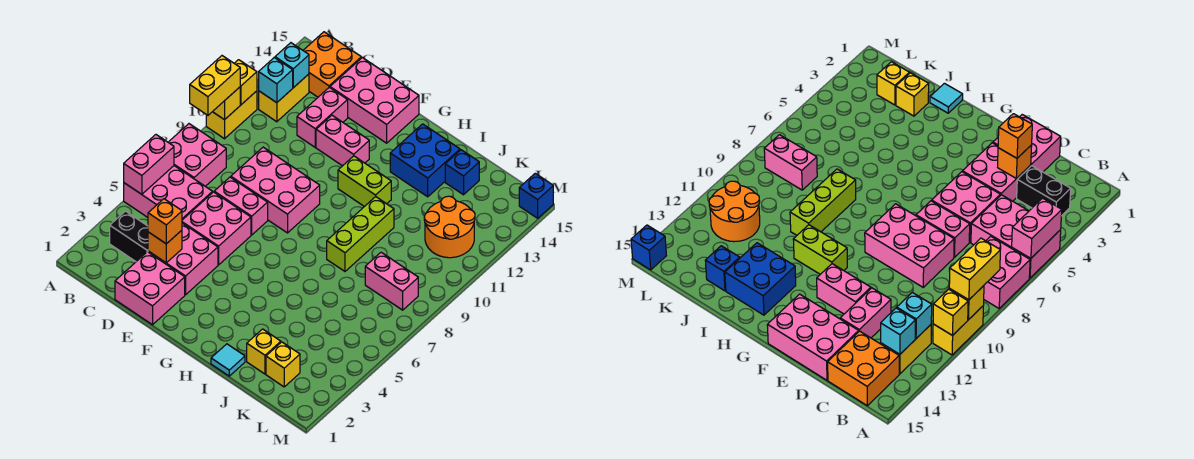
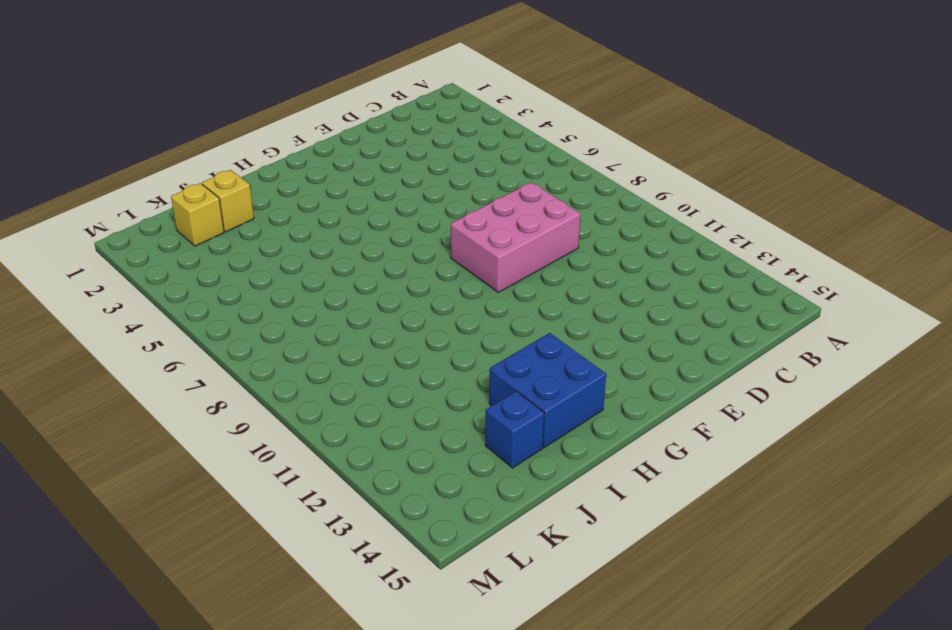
none -> pink brick A5:C6 level 1
none -> pink brick A7:B8 level 1
none -> yellow brick A10:A11 level 1
none -> black brick B3:C3 level 1

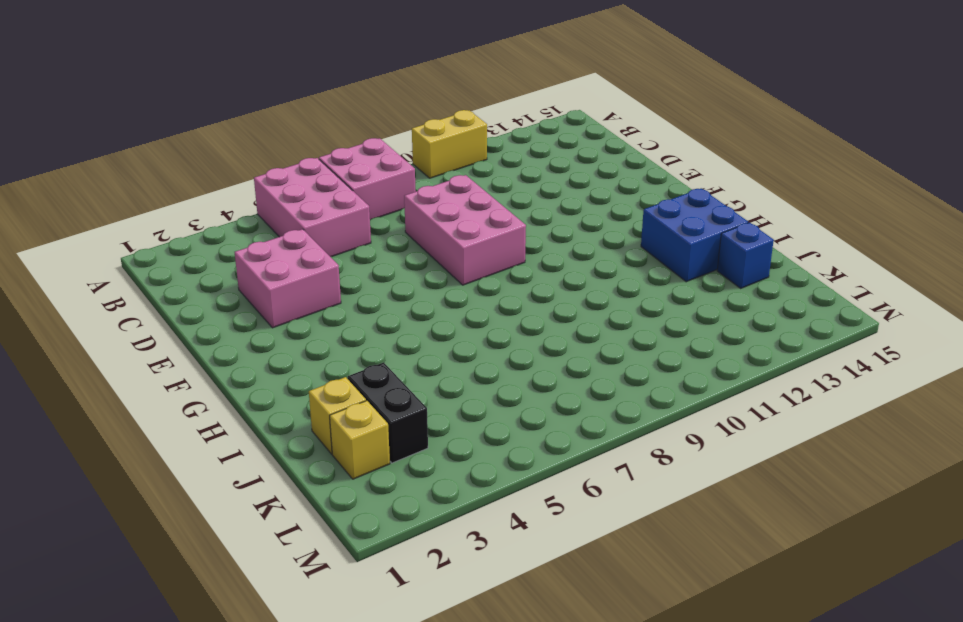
black brick J3:K3 level 1 -> black brick B3:C3 level 1
none -> yellow brick B12:B13 level 1
none -> orange brick B14:C15 level 1
none -> pink brick D1:E2 level 1
none -> pink brick D5:E6 level 1

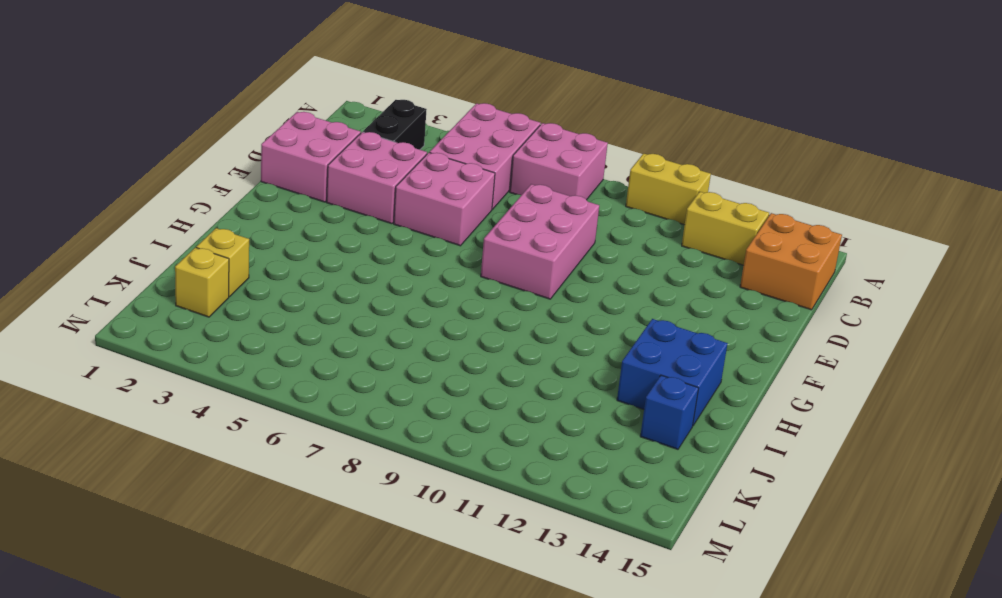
none -> pink brick D7:E7 level 1
none -> pink brick D12:D13 level 1
none -> pink brick D14:F15 level 1
none -> pink brick E12:F12 level 1

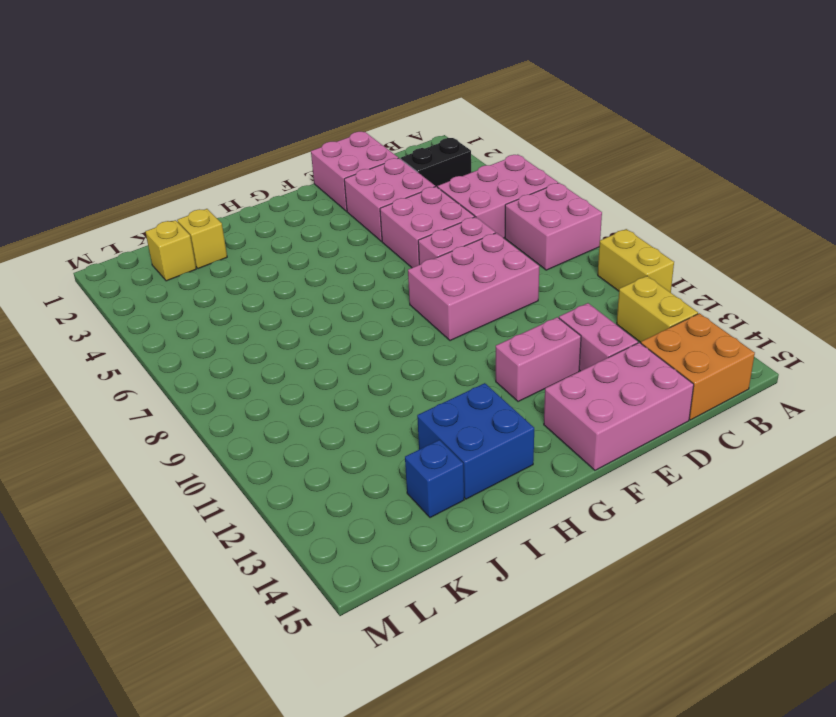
none -> lime brick G11:H11 level 1
none -> cyan tile I1 level 1
none -> lime brick I8:I10 level 1
none -> pink brick K8:L8 level 1

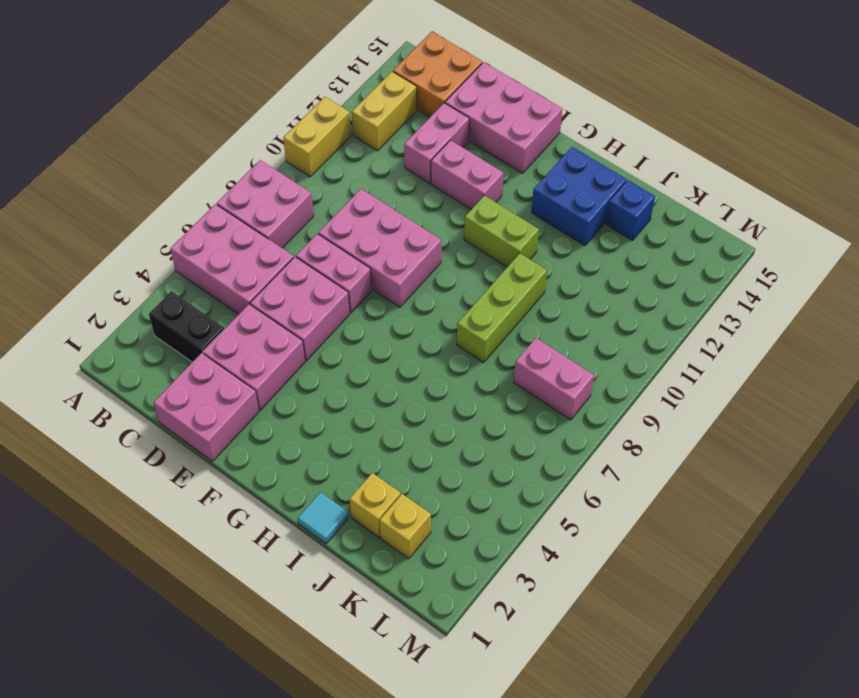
none -> orange round brick K11:L12 level 1
none -> blue brick M15 level 1
none -> pink brick A5:A6 level 2
none -> yellow brick A10 level 2

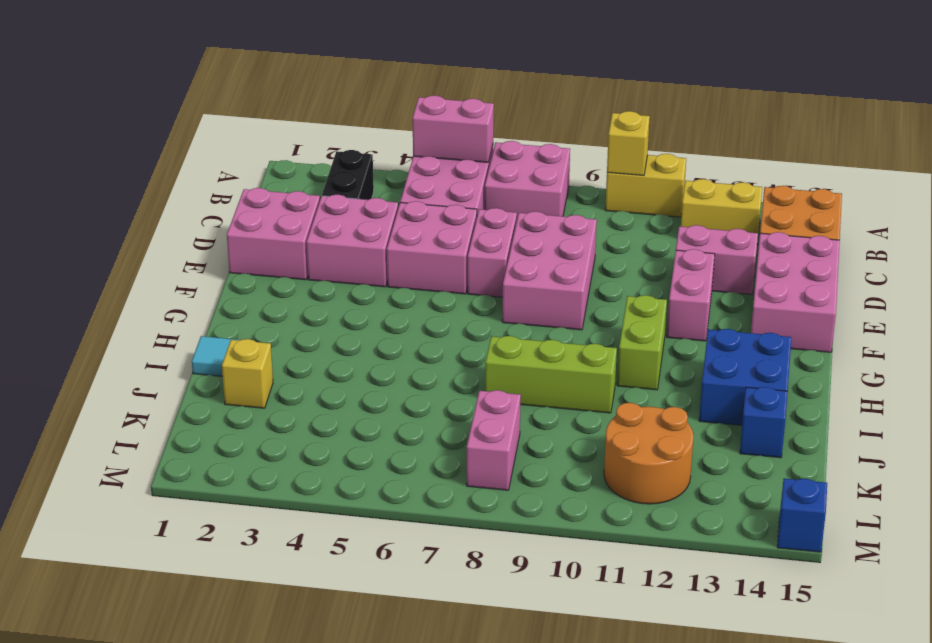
none -> yellow brick K2 level 1
none -> yellow brick A11 level 2
none -> cyan brick B12 level 2
none -> cyan brick B13 level 2

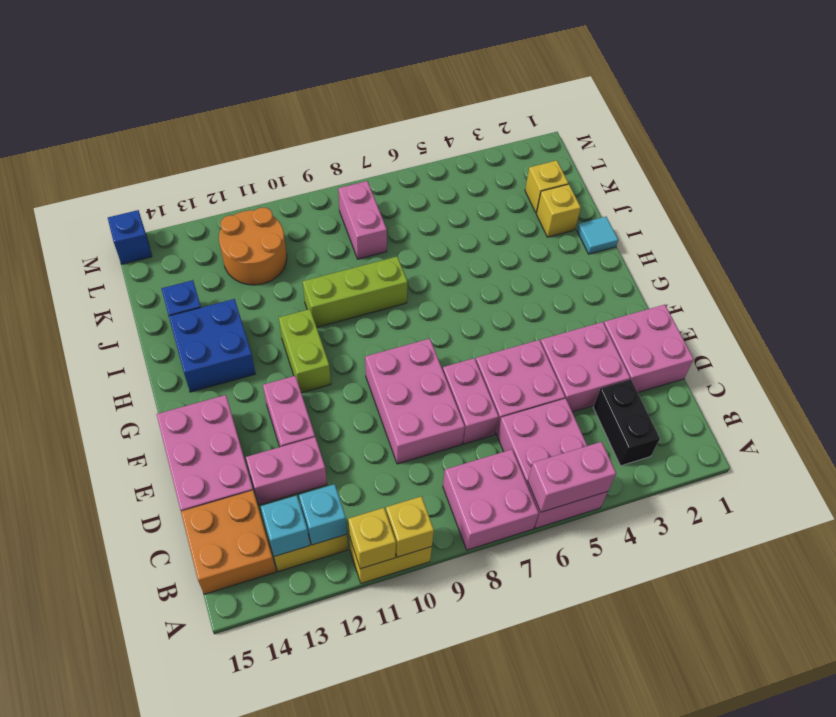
none -> orange brick D3 level 2
none -> yellow brick A9:A10 level 3
none -> orange brick D3 level 3

